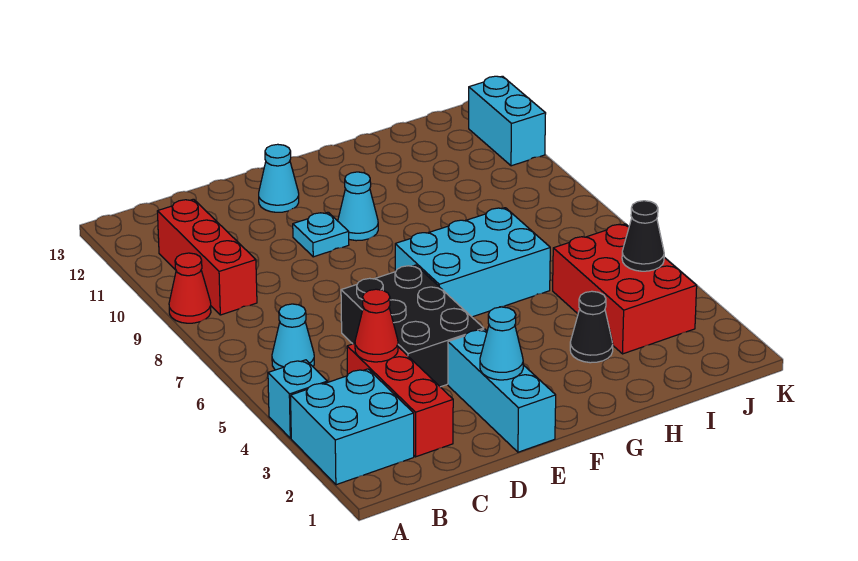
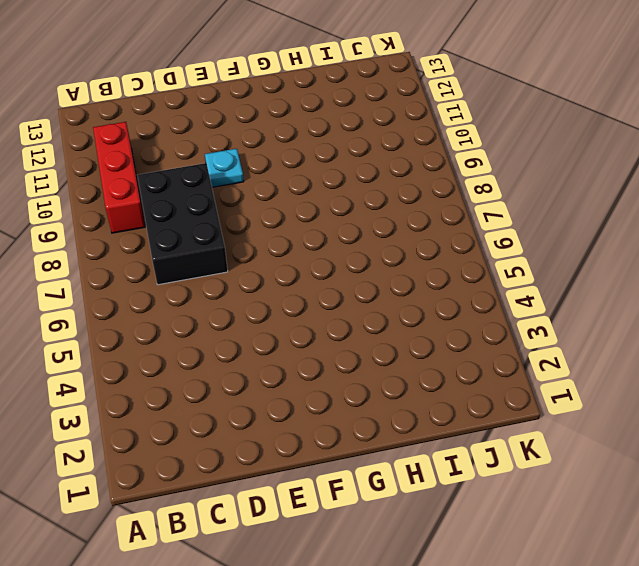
black brick C7:D9 level 1 -> black brick D4:E6 level 1
none -> cyan brick A2:B3 level 1
none -> cyan brick A4 level 1
none -> red cone A9 level 1

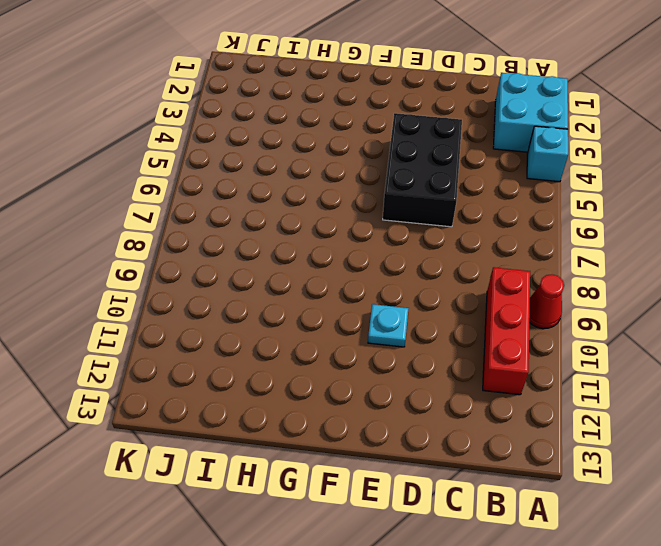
none -> cyan cone B6 level 1
none -> red brick C2:C4 level 1
none -> cyan brick E1:E3 level 1

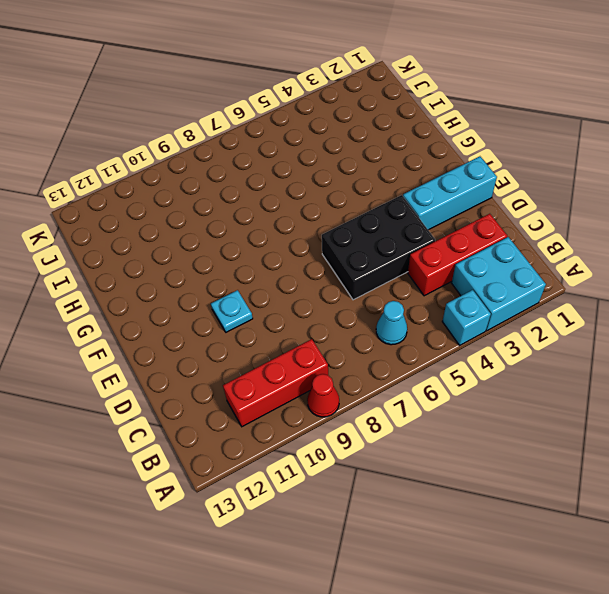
none -> cyan cone E12 level 1
none -> cyan brick F6:H7 level 1
none -> cyan cone F10 level 1

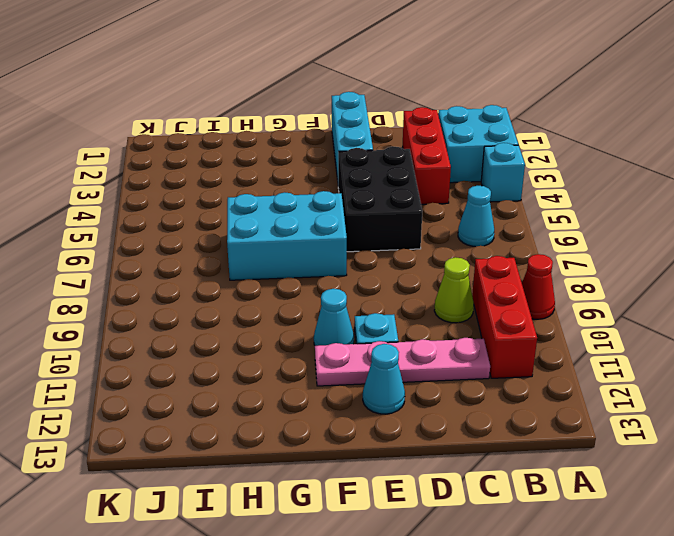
lime cone C9 level 1 -> none
pink plate C11:F11 level 1 -> none
none -> black cone H3 level 1
none -> red brick I3:J5 level 1
none -> cyan brick K11:K12 level 1

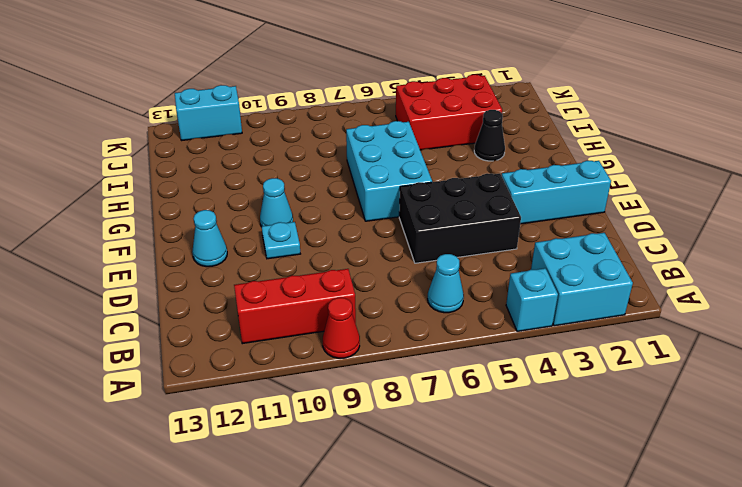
none -> red brick C2:C4 level 1
none -> red cone C4 level 2
none -> cyan cone E2 level 2

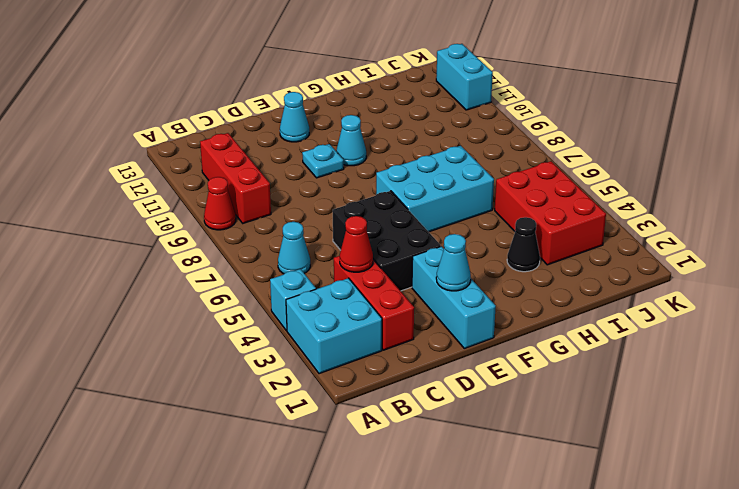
none -> black cone J4 level 2

